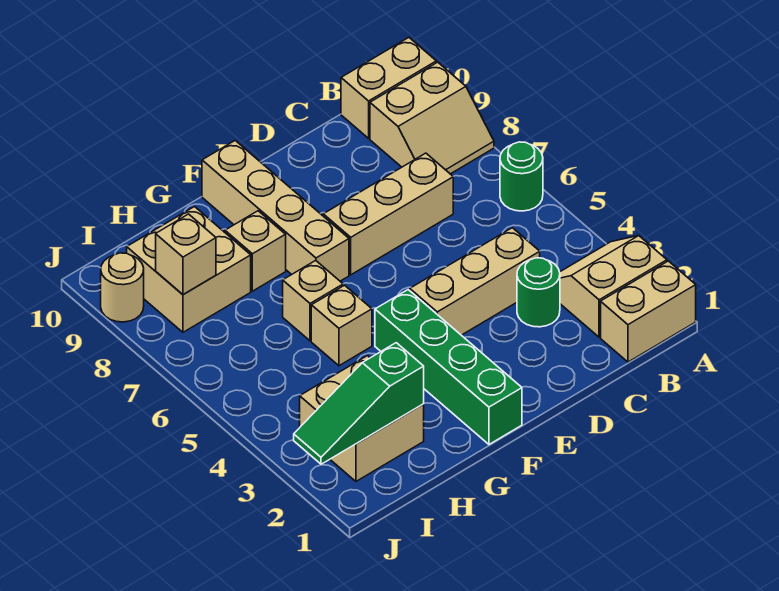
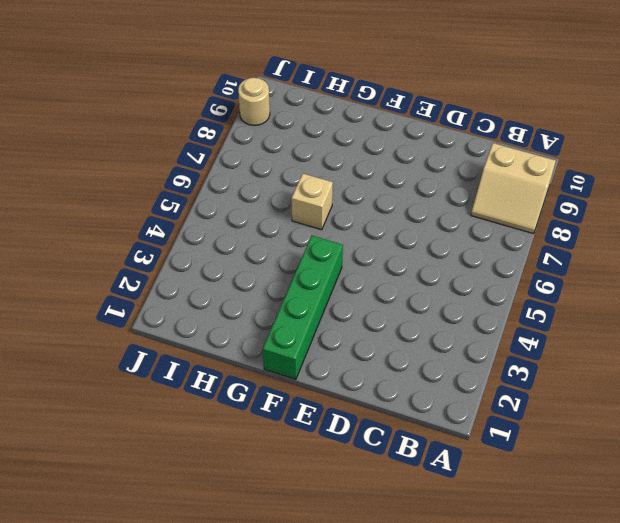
none -> tan brick A1:B1 level 1
none -> tan slope A2:B3 level 1 top 2
none -> green round brick A6 level 1

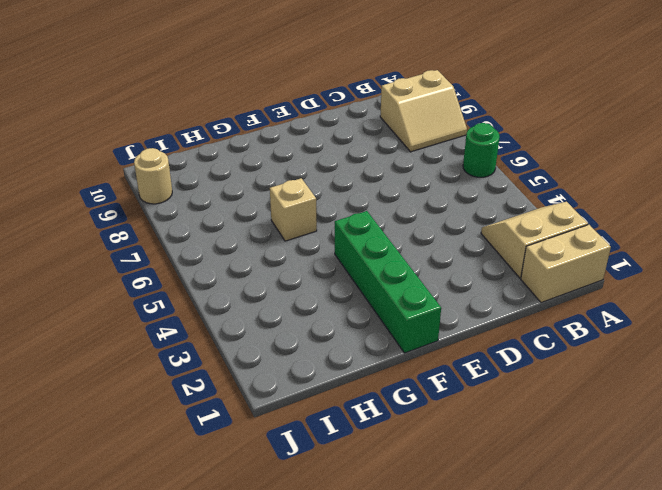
none -> tan brick A10:B10 level 1
none -> green round brick C3 level 1
none -> tan brick C4:E4 level 1

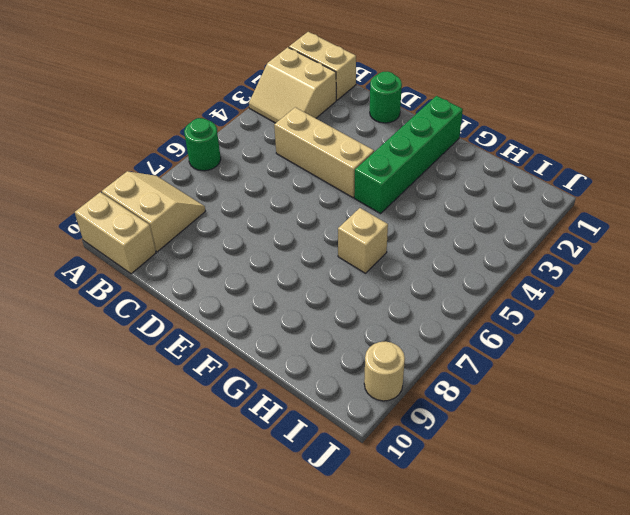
green round brick D1 level 1 -> green round brick C3 level 1
none -> tan brick C7:E7 level 1
none -> tan brick F7:F10 level 1
none -> tan brick G5 level 1

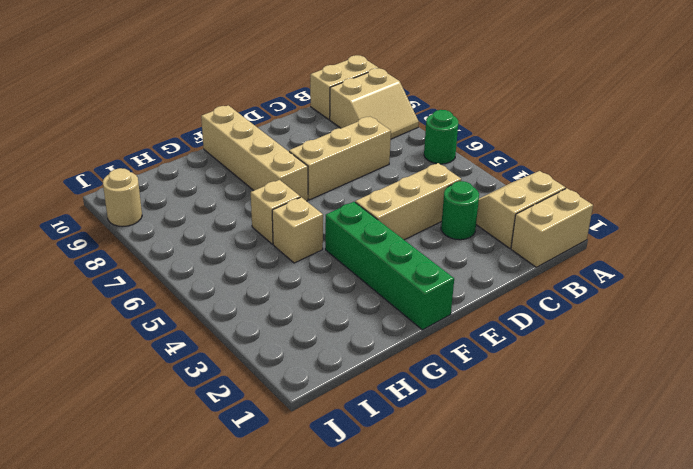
none -> tan brick G8 level 1
none -> tan brick H2:I3 level 1
none -> tan brick H8:I9 level 1

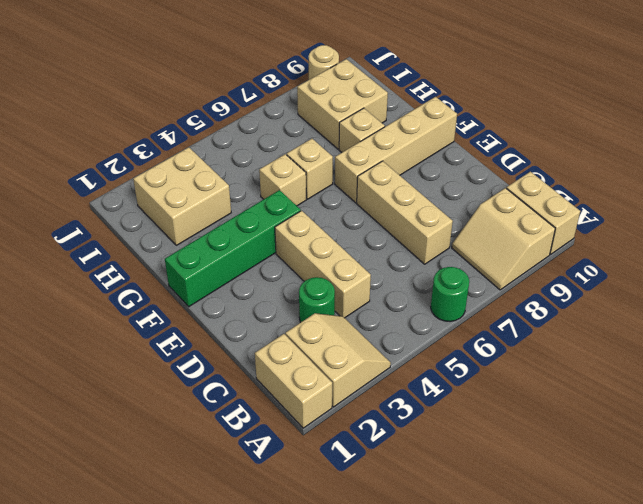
none -> green slope H2:J2 level 2 top H
none -> tan brick I8 level 2

